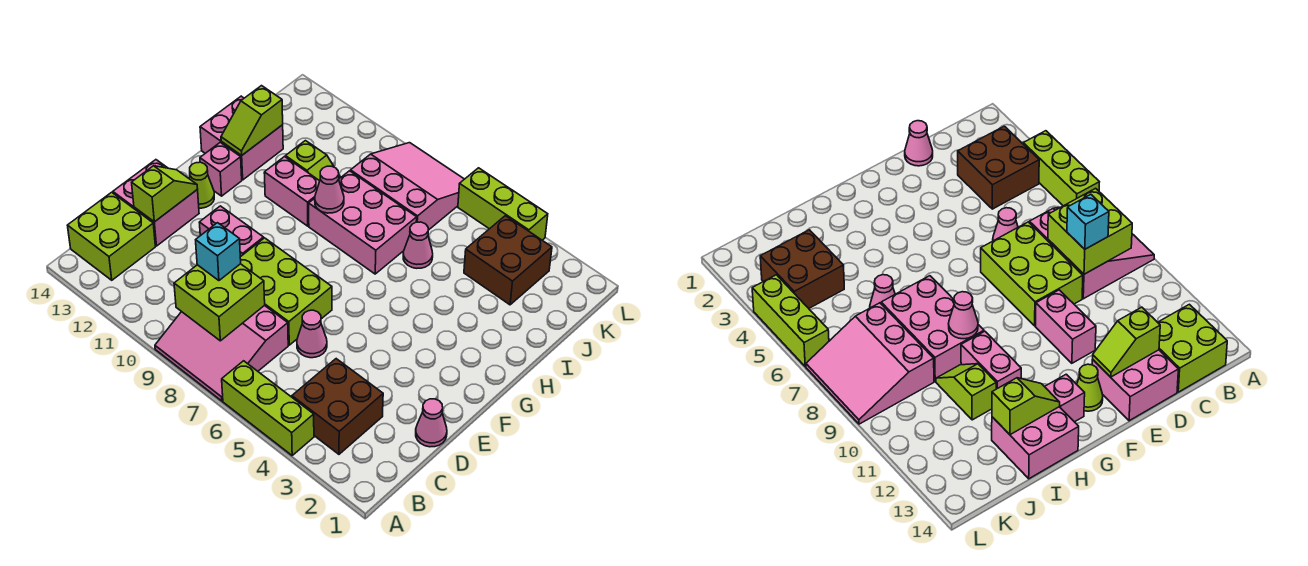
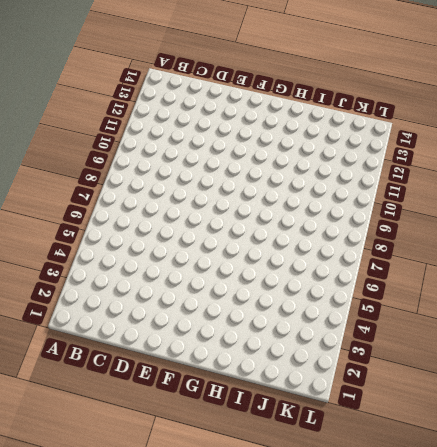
none -> lime brick A4:A6 level 1
none -> pink slope A7:C9 level 1 top C
none -> brown brick B3:C4 level 1

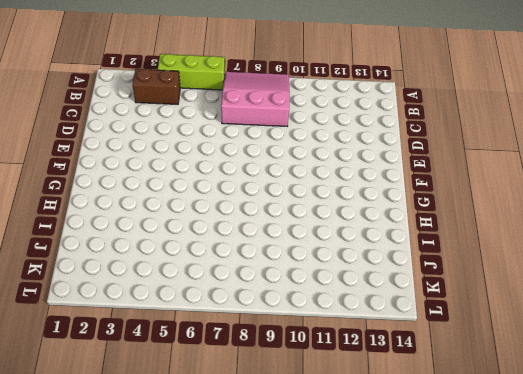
brown brick B3:B4 level 1 -> brown brick B3:C4 level 1
none -> lime brick B13:C14 level 1
none -> pink cone D1 level 1
none -> pink cone D6 level 1

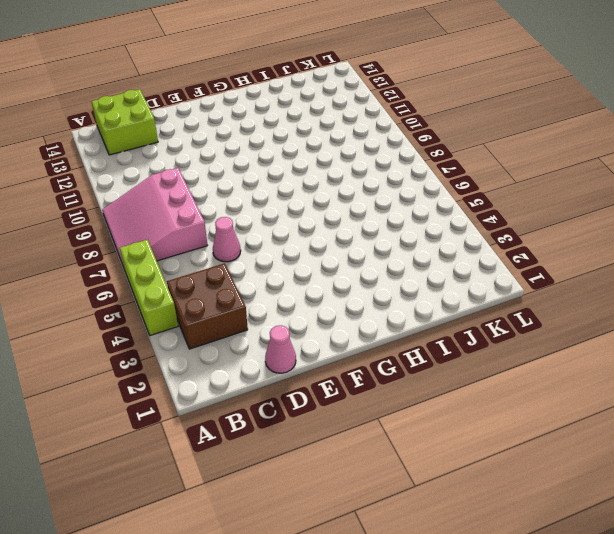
none -> lime brick D7:E9 level 1
none -> pink brick D13:E14 level 1
none -> pink brick E10:E11 level 1

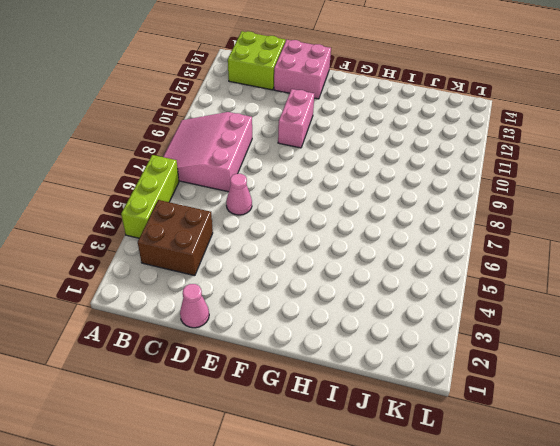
none -> lime brick D7:E9 level 1
none -> lime cone F13 level 1
none -> pink brick G13 level 1

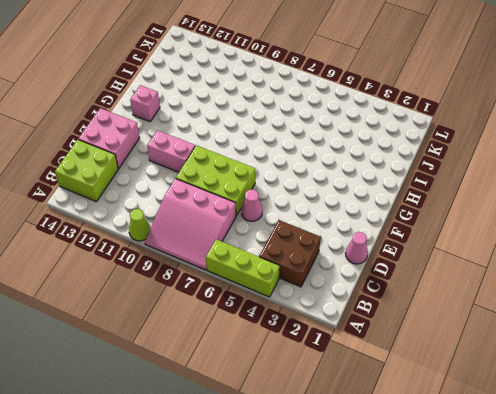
lime cone A10 level 1 -> lime cone F13 level 1
none -> pink brick H7:I9 level 1
none -> pink brick H10:H11 level 1
none -> pink brick H13:I14 level 1

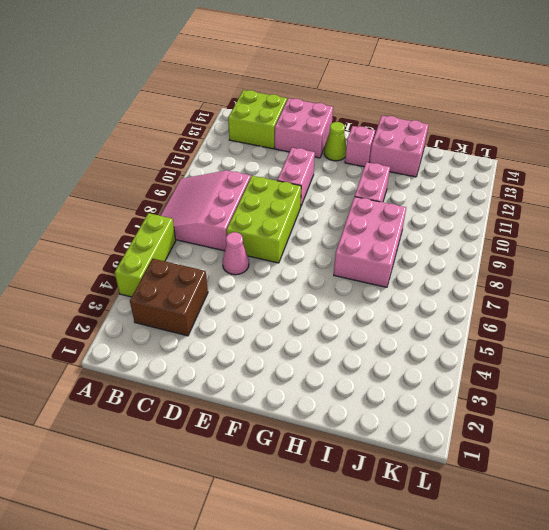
none -> pink cone D1 level 1
none -> pink cone I6 level 1
none -> lime slope I10:I11 level 1 top 11

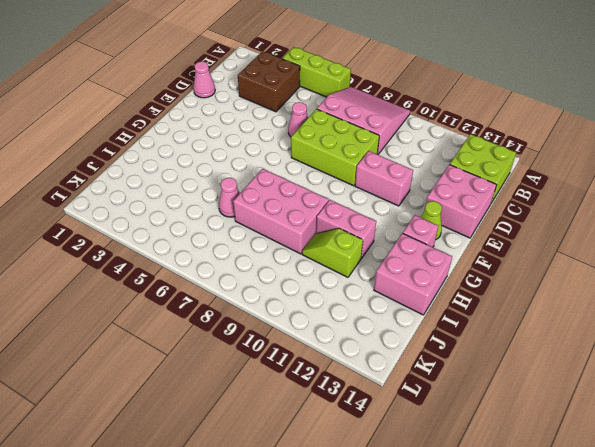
none -> brown brick J3:K4 level 1
none -> pink slope J7:L9 level 1 top J
none -> lime brick L4:L6 level 1

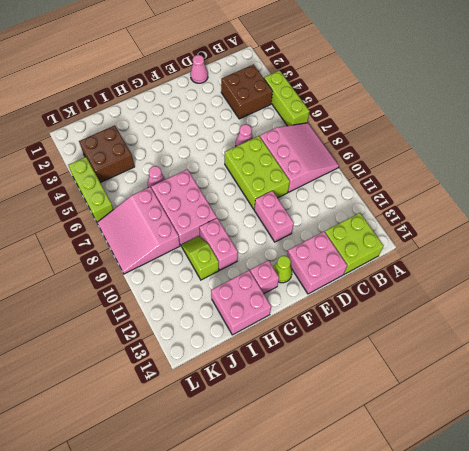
none -> lime brick B8:C9 level 2
none -> lime slope D13:E13 level 2 top D
none -> pink cone H9 level 2

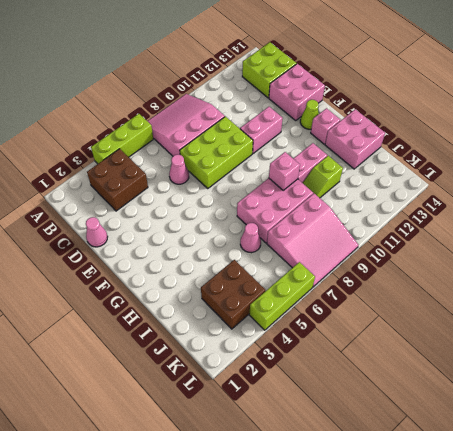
pink brick H9 level 2 -> pink cone H9 level 2
none -> lime brick B8:C9 level 2
none -> lime slope D13:E13 level 2 top D
none -> lime slope H13:I13 level 2 top I

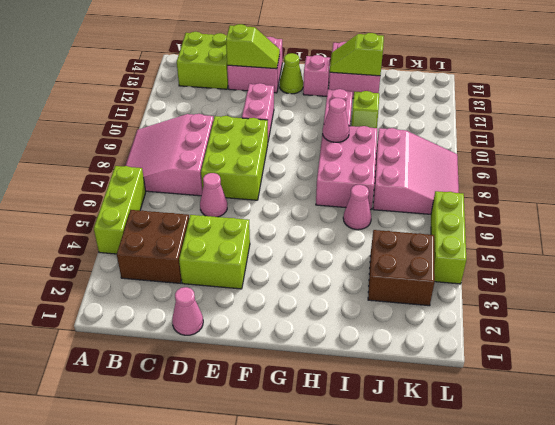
lime brick D3:E4 level 1 -> lime brick B8:C9 level 2
none -> cyan brick C9 level 3

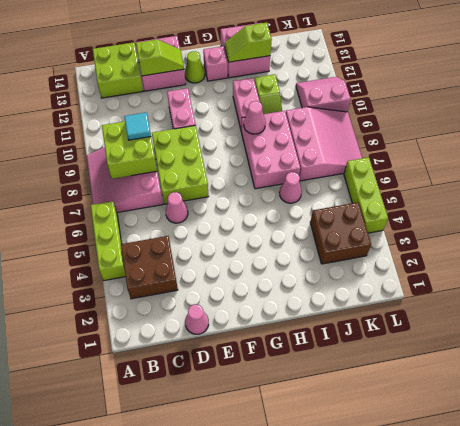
cyan tile C9 level 3 -> cyan brick C9 level 3
pink slope K10:L11 level 1 top 10 -> none

